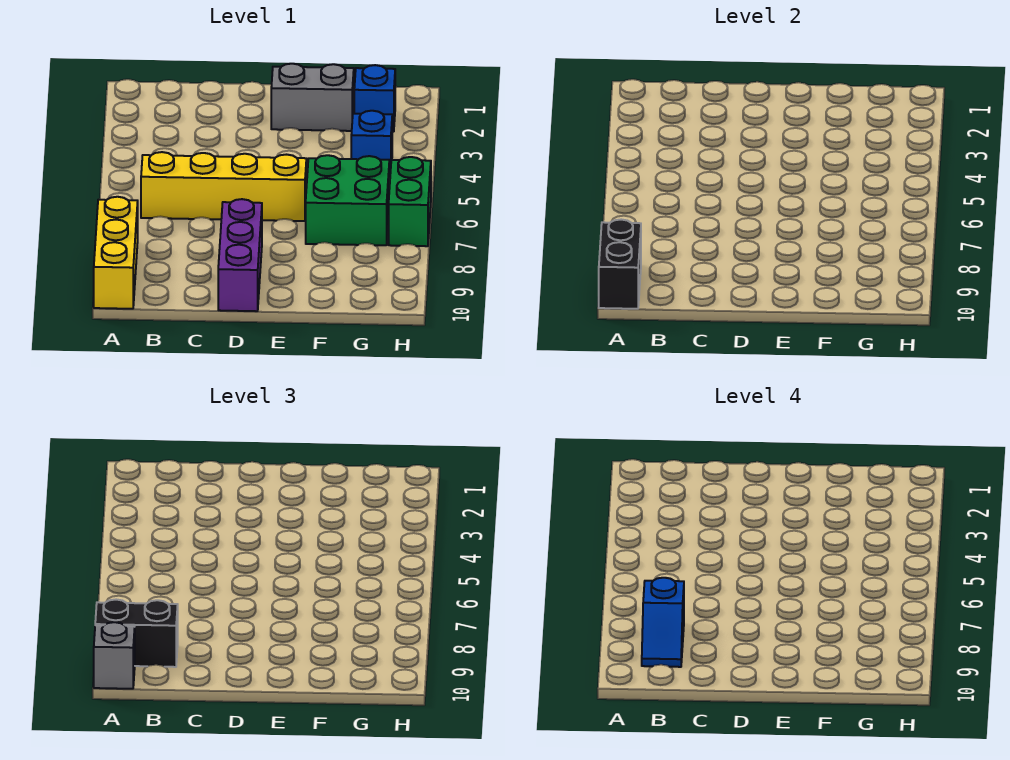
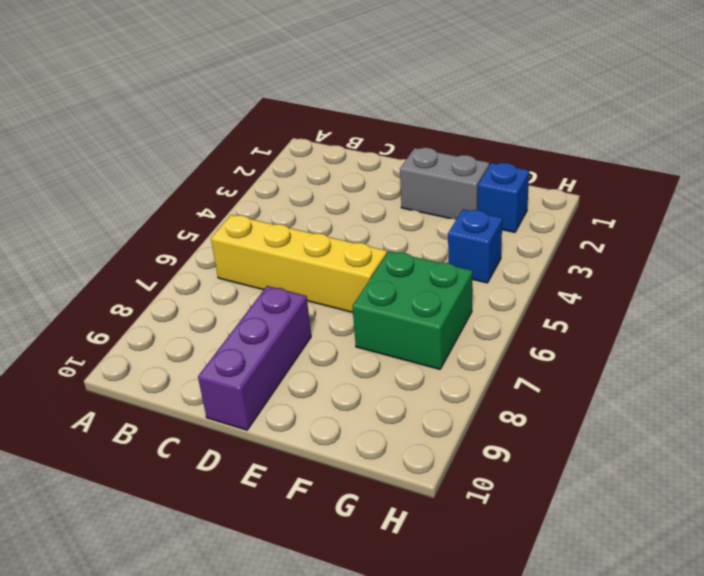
none -> yellow brick A8:A10 level 1
none -> green brick H6:H7 level 1
none -> black brick A9:A10 level 2

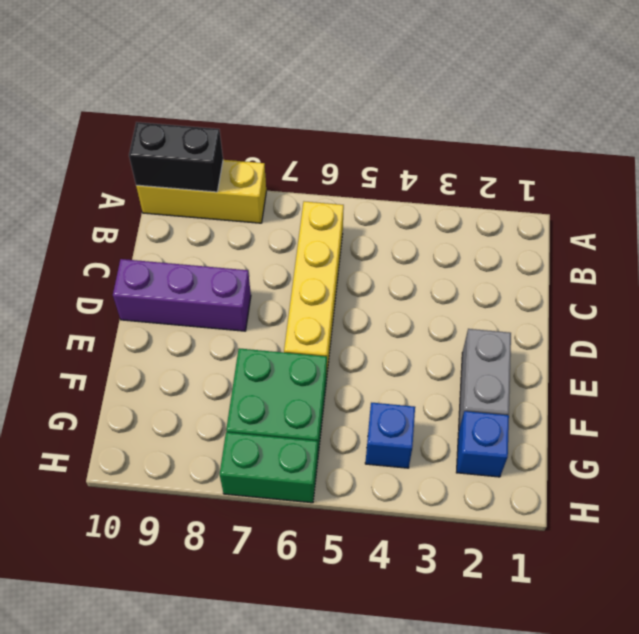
none -> black brick A9:B9 level 3
none -> grey brick A10 level 3
none -> blue slope B8:B9 level 4 top 8

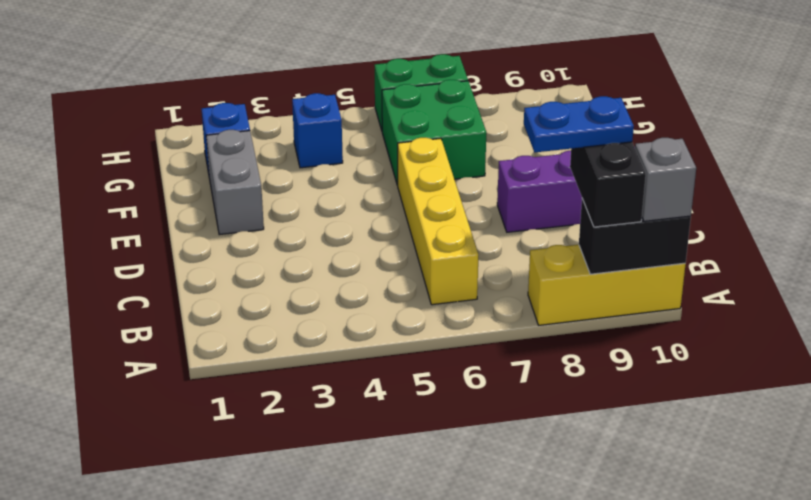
blue plate B8:B9 level 4 -> blue slope B8:B9 level 4 top 8

